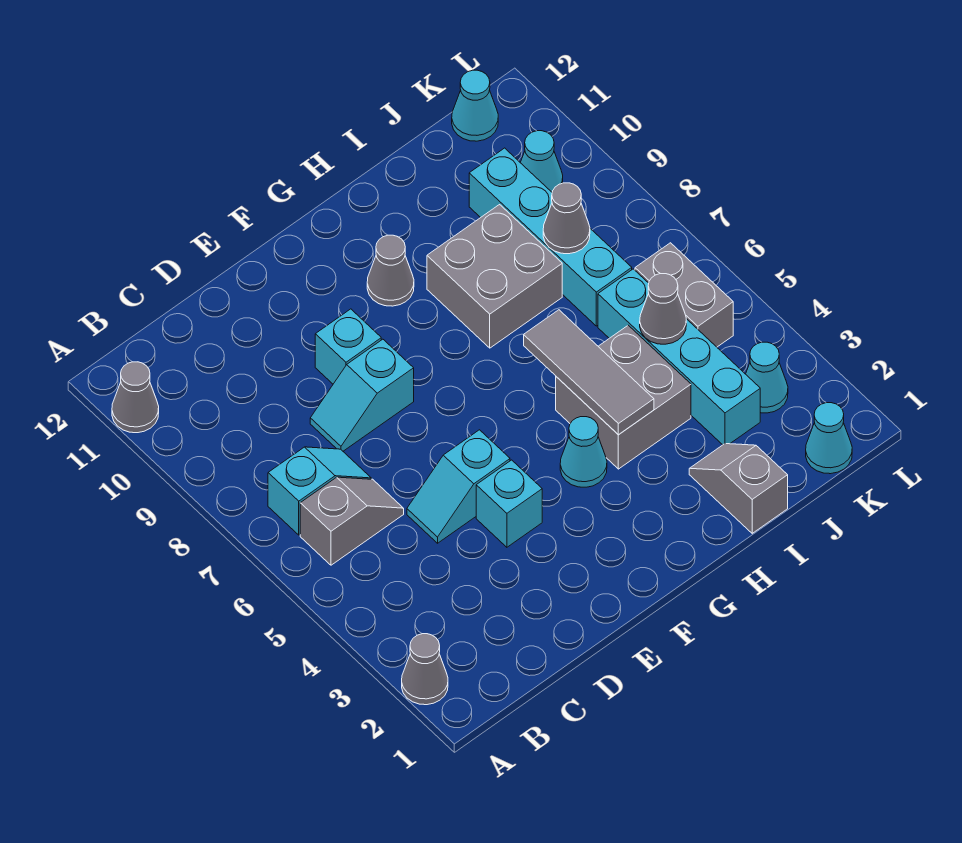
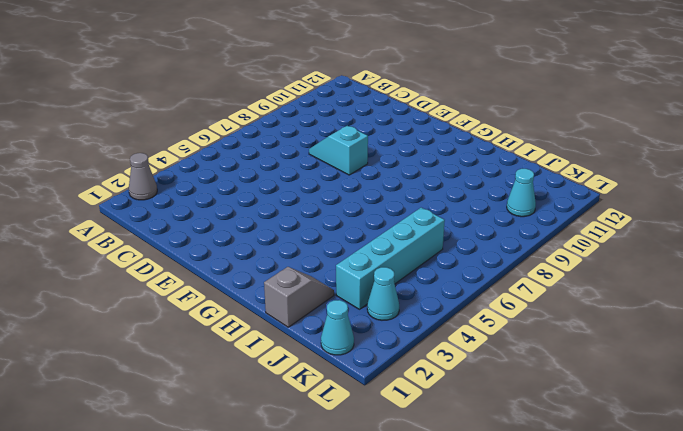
none -> grey cone A11 level 1
none -> grey slope B6:C6 level 1 top B
none -> cyan slope B7:C7 level 1 top B

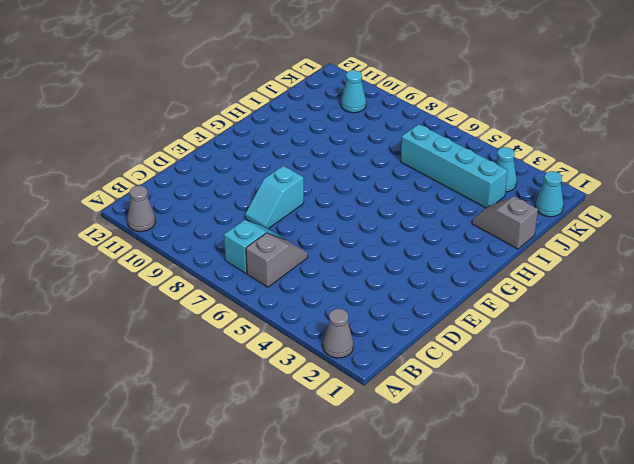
none -> cyan slope D5:E5 level 1 top E
none -> cyan brick E4 level 1
none -> cyan brick E9 level 1

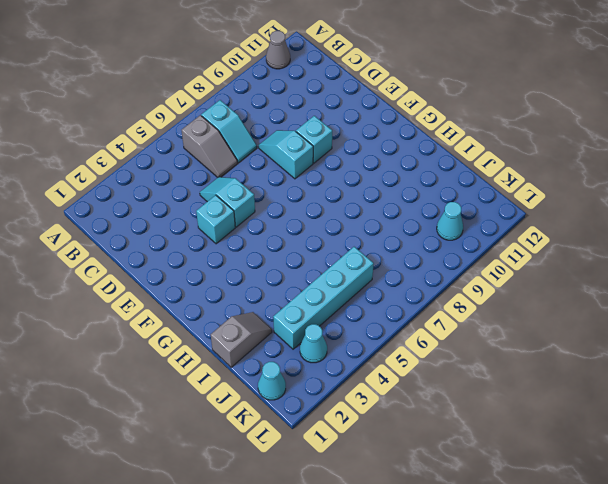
none -> grey cone A2 level 1
none -> cyan cone G4 level 1
none -> grey cone G10 level 1

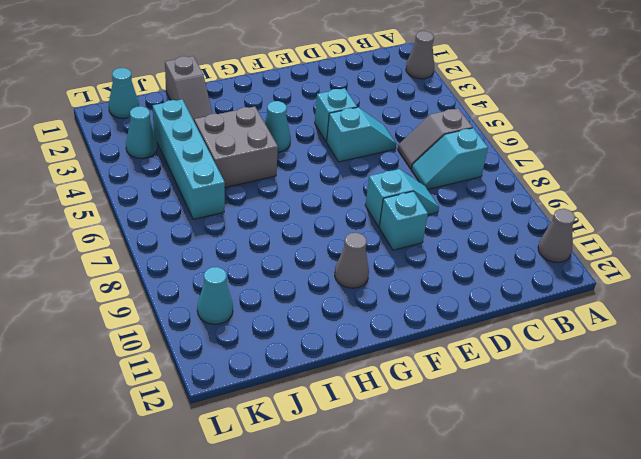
none -> grey brick H8:I9 level 1
none -> cyan brick J7:J10 level 1
none -> grey brick K5:K6 level 1

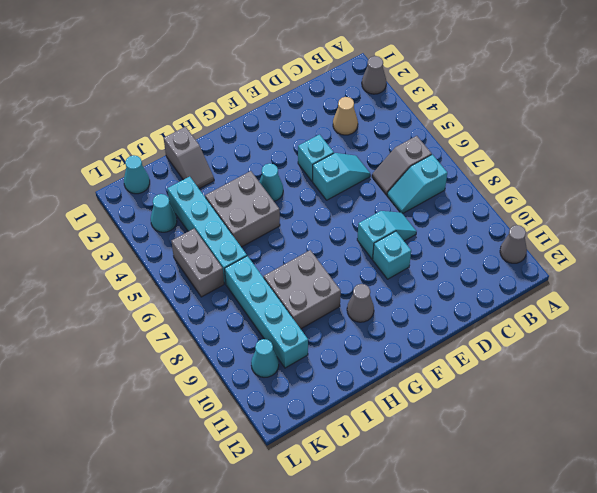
tan cone C3 level 1 -> none
none -> cyan cone K12 level 1
none -> grey tile H4:H6 level 2
none -> grey cone J5 level 2

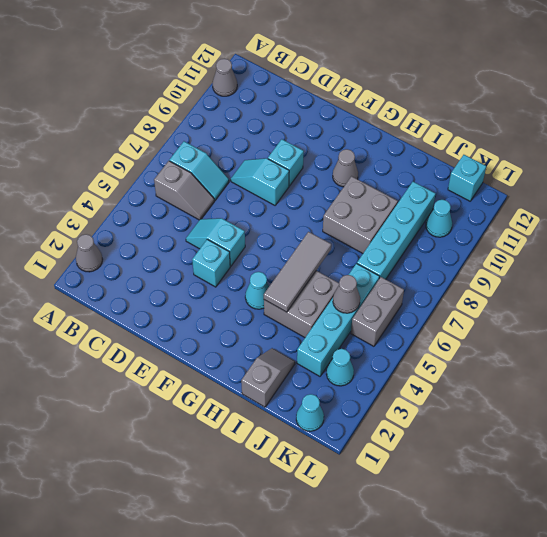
cyan brick K12 level 1 -> cyan cone K12 level 1
none -> grey cone J8 level 2

